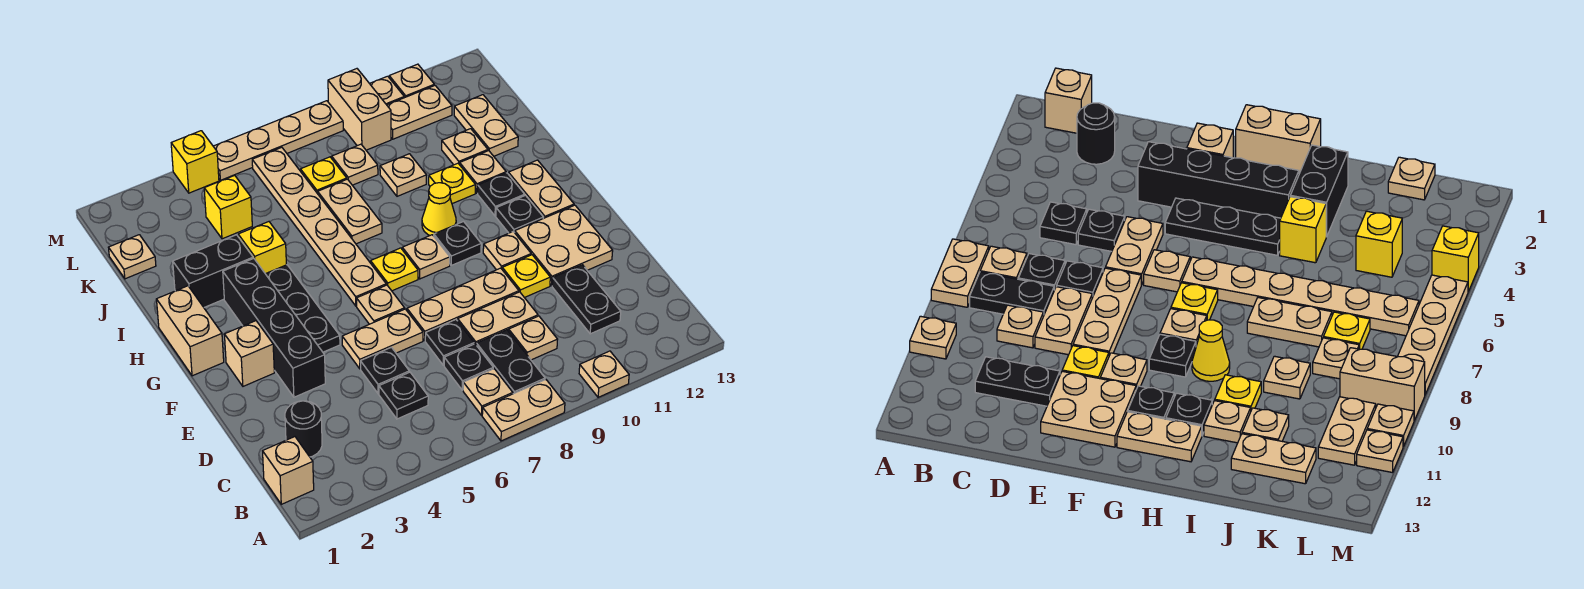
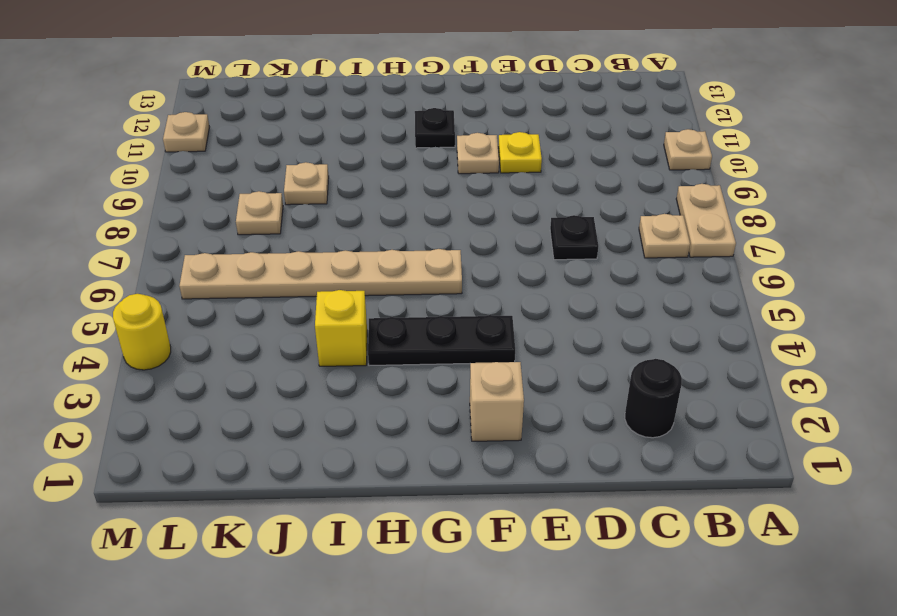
yellow round brick M4 level 1 -> yellow brick M4 level 1
none -> tan brick B1 level 1
none -> black plate B8:C8 level 1
none -> black plate C5 level 1
none -> black plate C7 level 1

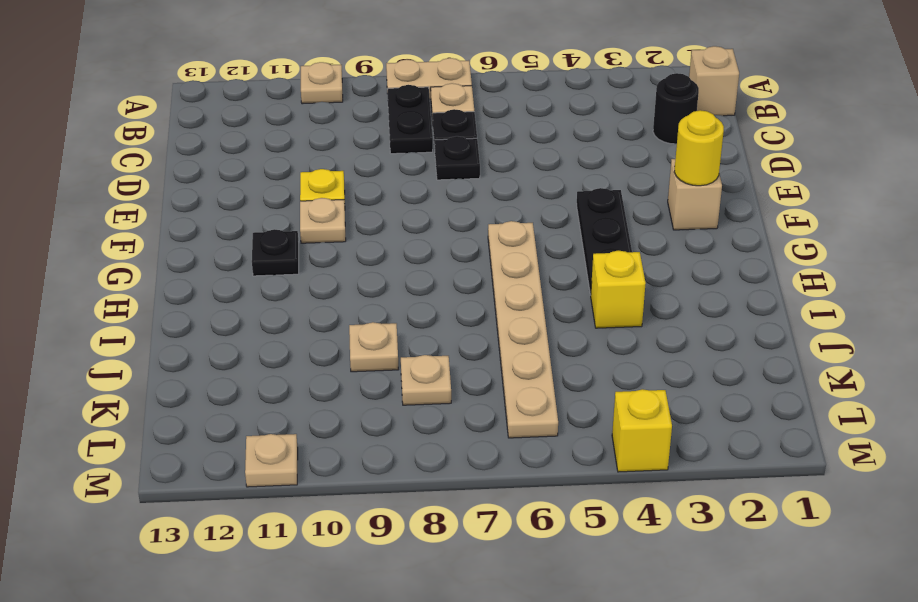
yellow round brick F2 level 2 -> none
none -> black plate C5 level 1
none -> tan plate C9 level 1
none -> black plate C11:D11 level 1
none -> black plate D5 level 1

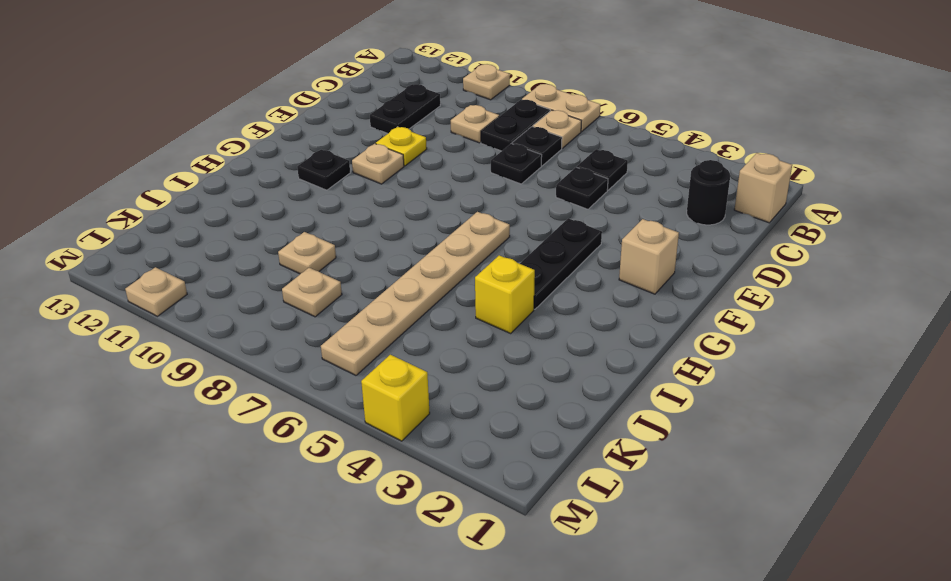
none -> tan plate D8:D9 level 1
none -> black brick E3:H3 level 1
none -> tan plate E5:E6 level 1
none -> tan plate E7:E9 level 1

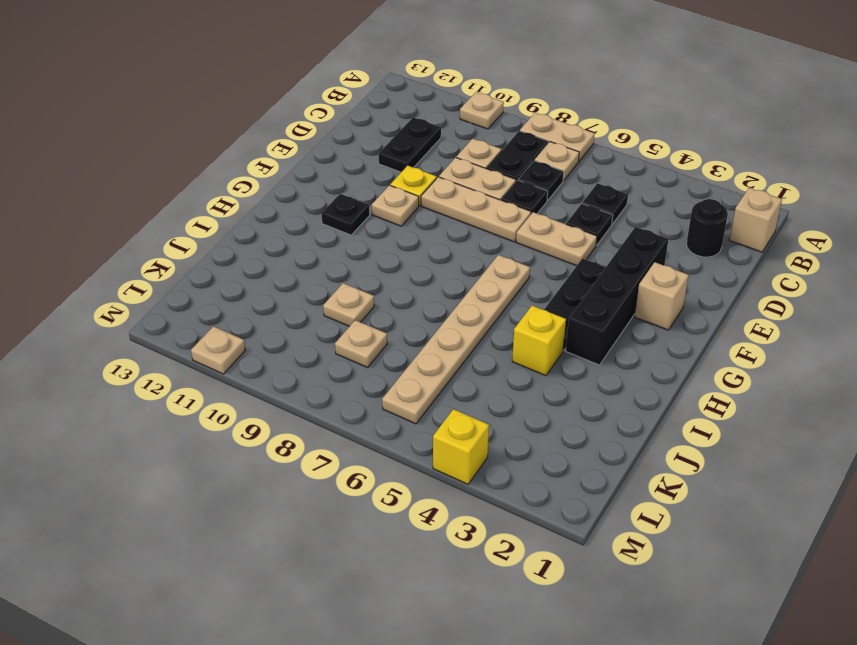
none -> tan plate E11:F12 level 1
none -> tan plate F6 level 1
none -> tan brick G1:H1 level 1
none -> yellow plate G7 level 1

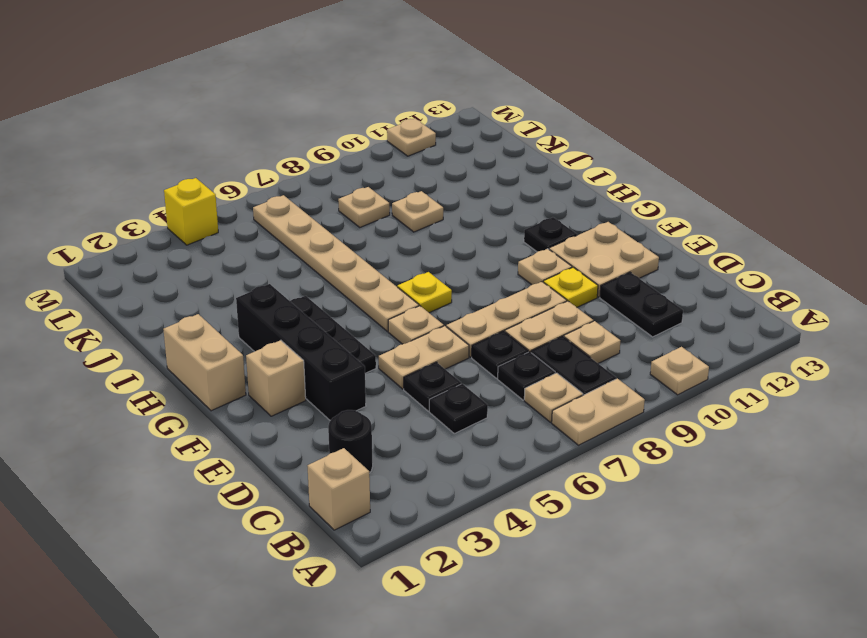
none -> tan plate G8 level 1
none -> black plate G9 level 1
none -> tan plate G12:H12 level 1
none -> yellow cone H9 level 1

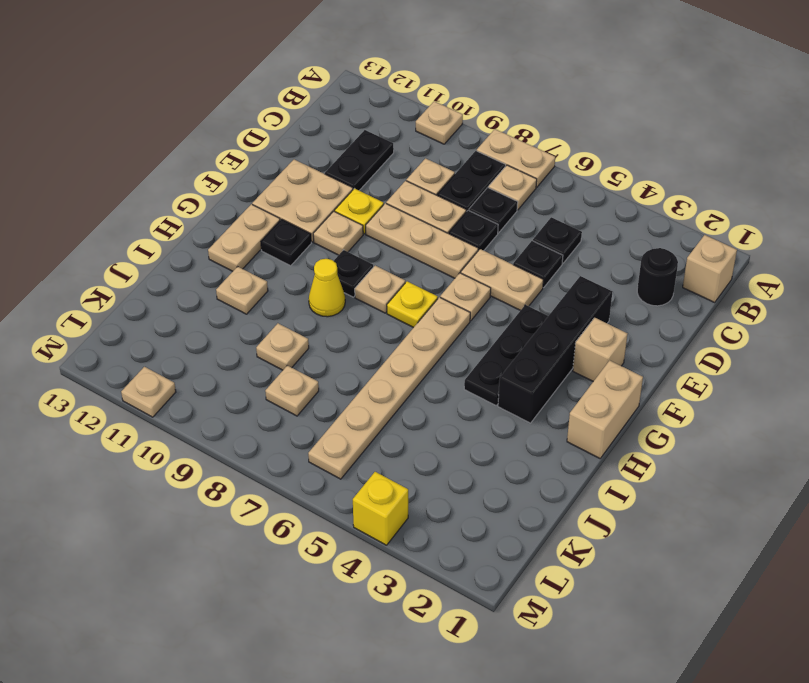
none -> black plate H11 level 1
none -> black brick I2:I3 level 1
none -> yellow brick I4 level 1
none -> tan plate I7:J7 level 1

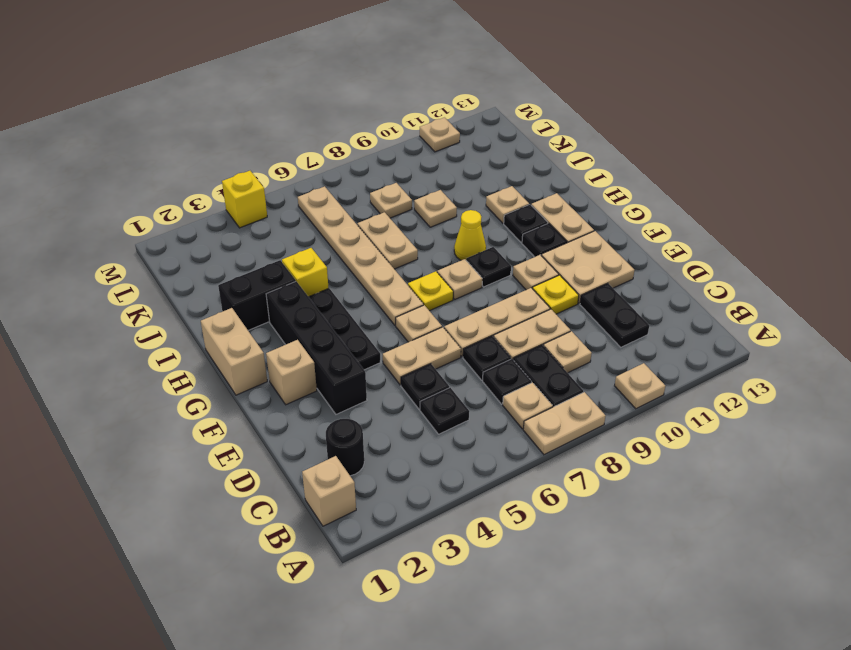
none -> yellow plate I10 level 1
none -> tan plate J11 level 1
none -> tan plate J12:K12 level 1
none -> tan plate K1 level 1

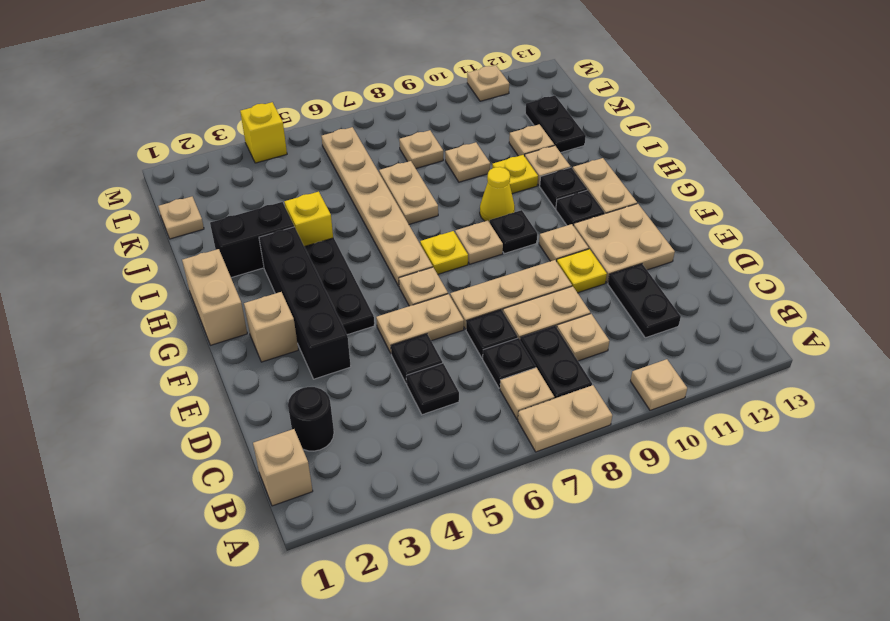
black plate J12:K12 level 1 -> tan plate J12:K12 level 1
none -> yellow brick K4 level 1
none -> yellow plate K7 level 1
none -> tan brick L9:M9 level 1
none -> tan plate L10:L11 level 1

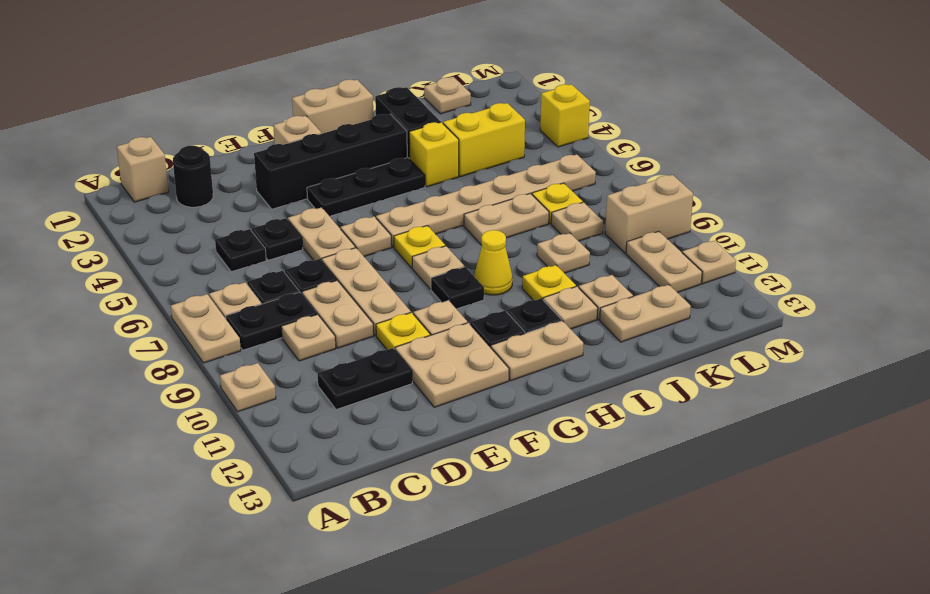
yellow brick J4:K4 level 1 -> yellow brick K4 level 1
none -> tan plate M5:M8 level 1
none -> tan plate M10 level 1

